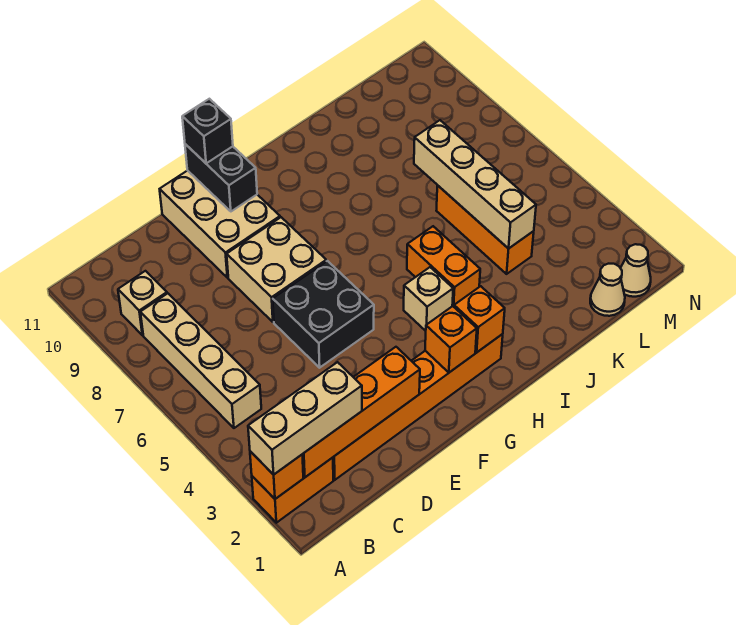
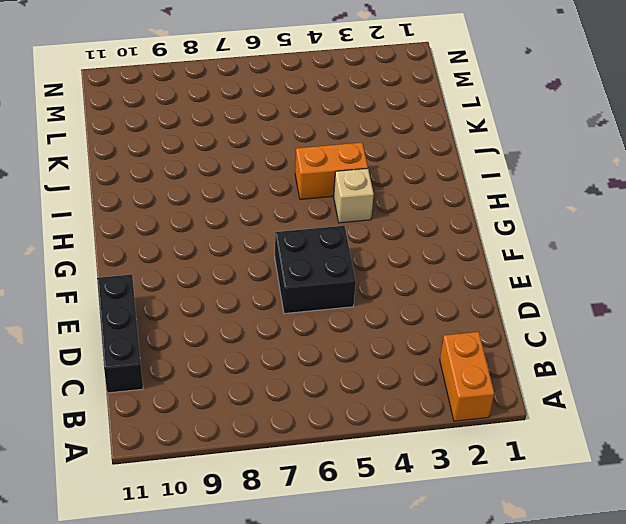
black brick C11:E11 level 1 -> tan brick E9:F11 level 1
none -> tan brick B5:B8 level 1
none -> tan brick B9 level 1
none -> orange brick C2:H2 level 1

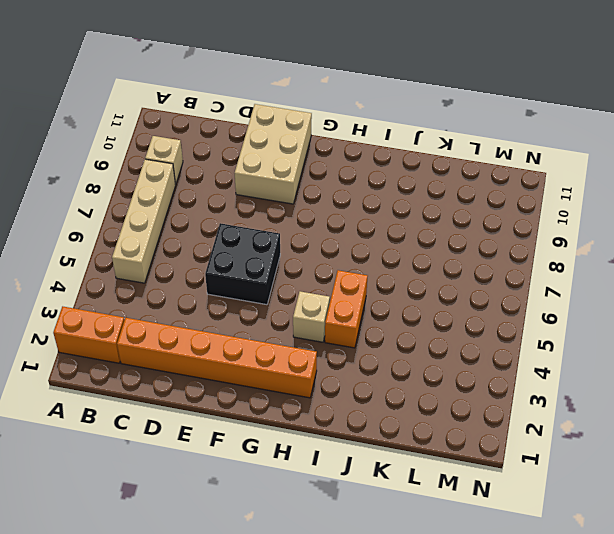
none -> tan brick E7:F8 level 1
none -> orange brick K4:K6 level 1
none -> tan cone L1 level 1

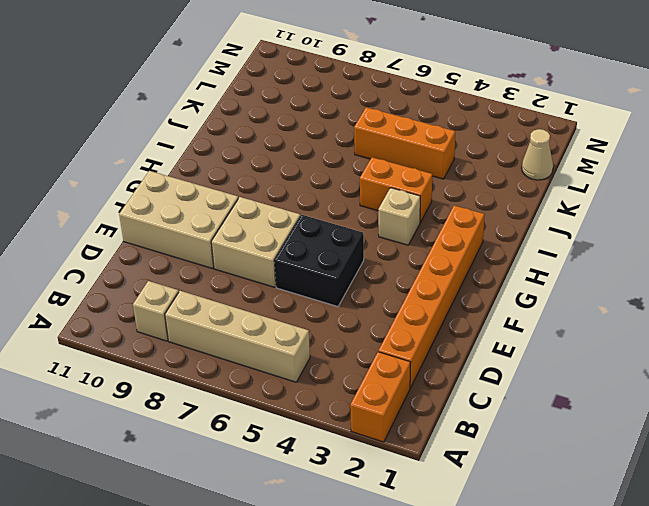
none -> tan cone M1 level 1
none -> orange brick A2 level 2
none -> orange brick B2:E2 level 2

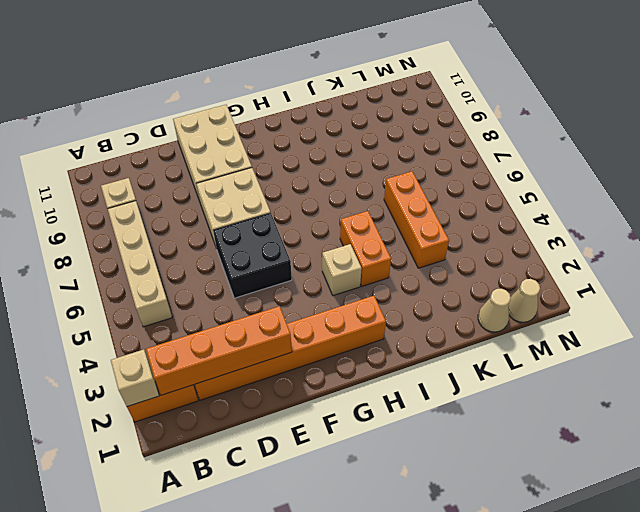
tan brick A2 level 2 -> orange brick A2 level 2
none -> black brick F10:F11 level 2
none -> orange brick G2 level 2
none -> orange brick H2 level 2

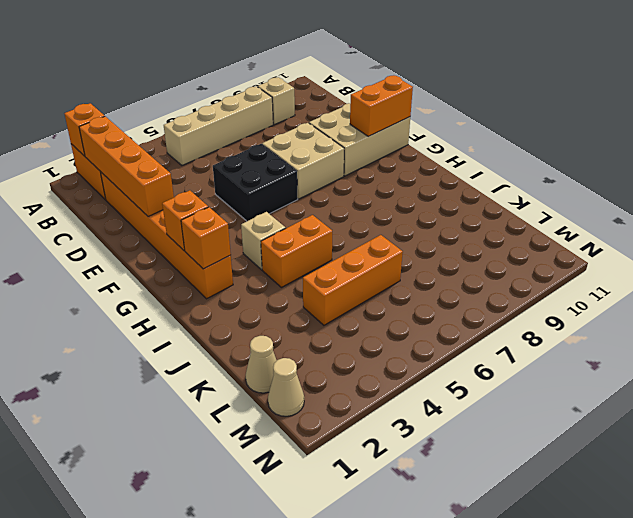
orange brick F10:F11 level 2 -> black brick F10:F11 level 2
none -> tan brick K4:K7 level 2
none -> tan brick A2:C2 level 3
none -> black brick F11 level 3

